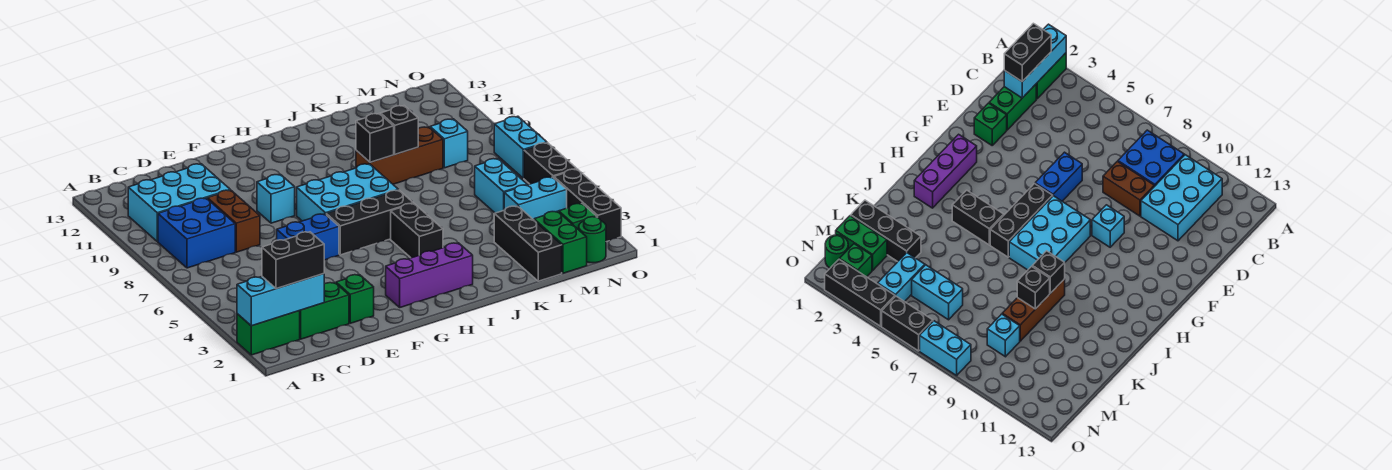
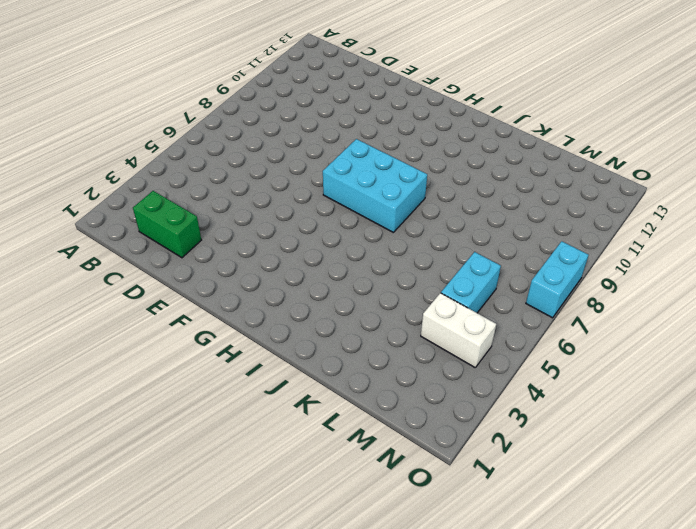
white brick M4:N4 level 1 -> cyan brick M4:N4 level 1
none -> green brick A2:B2 level 1
none -> blue brick B8:C9 level 1
none -> cyan brick B10:D11 level 1

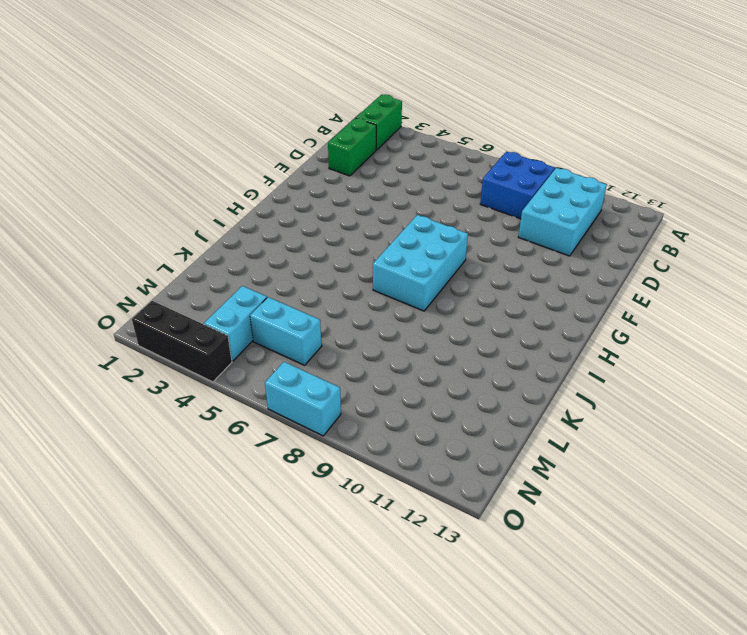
none -> brown brick D8:D9 level 1
none -> green brick E2 level 1
none -> blue brick E6:F6 level 1

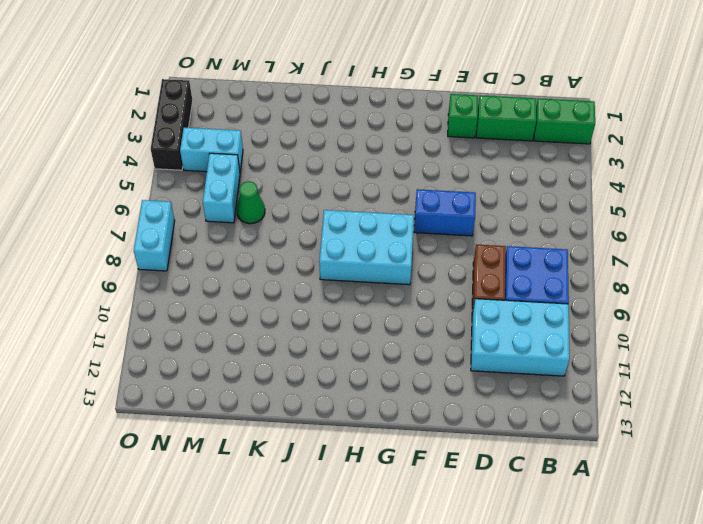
green cone L6 level 1 -> none
none -> cyan brick F9 level 1
none -> purple brick G2:I2 level 1
none -> black brick G6:I6 level 1

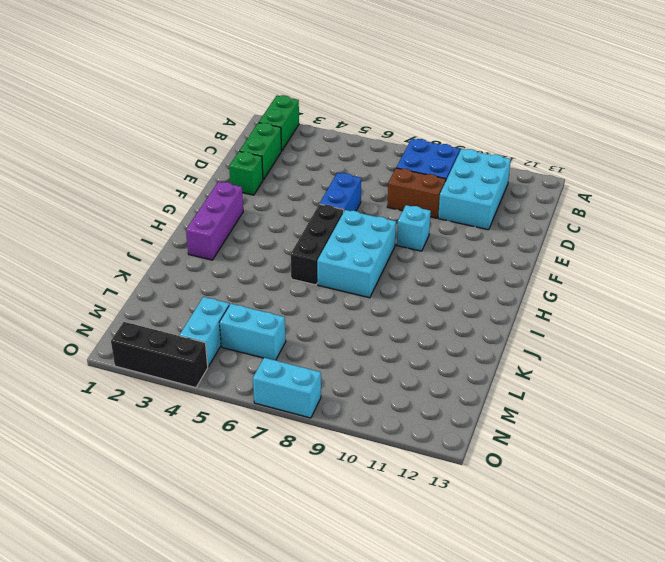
none -> black brick I4:I5 level 1
none -> brown brick J9:L9 level 1
none -> black brick L1:L3 level 1

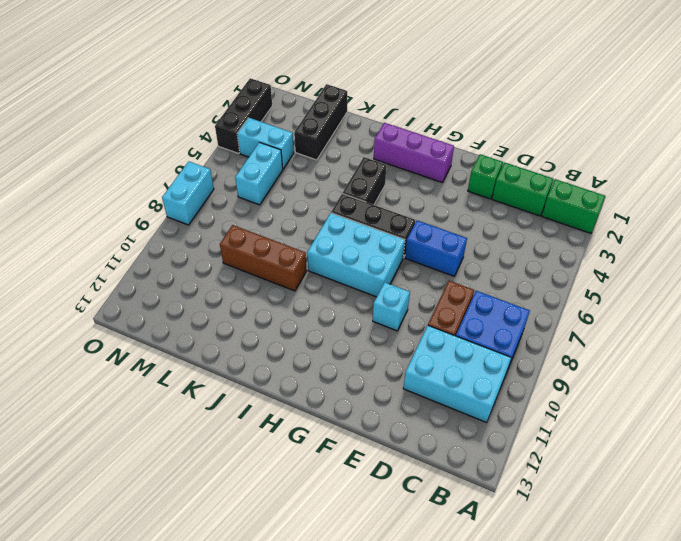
none -> green brick M1:M2 level 1
none -> cyan brick M9 level 1
none -> green round brick N1 level 1

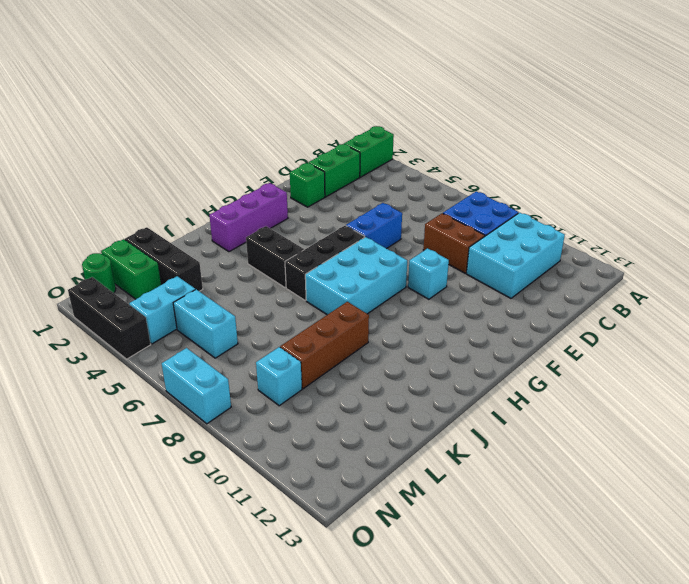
none -> green brick N2 level 1
none -> black brick O5:O6 level 1
none -> cyan brick A2:C2 level 2

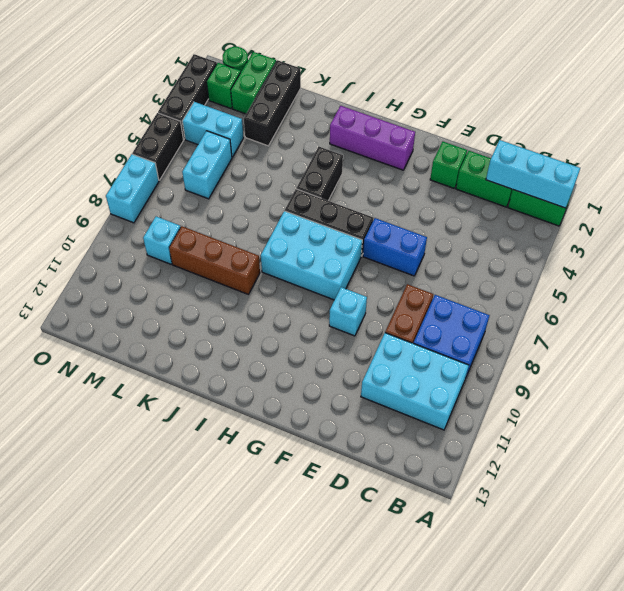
none -> black brick J9 level 2
none -> black brick K9 level 2
none -> black brick B2:C2 level 3

